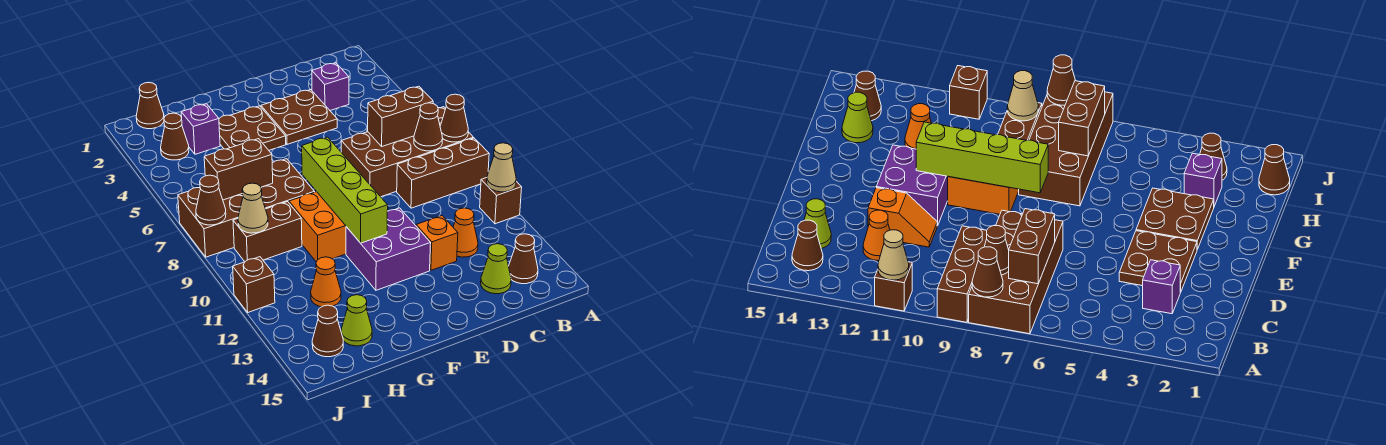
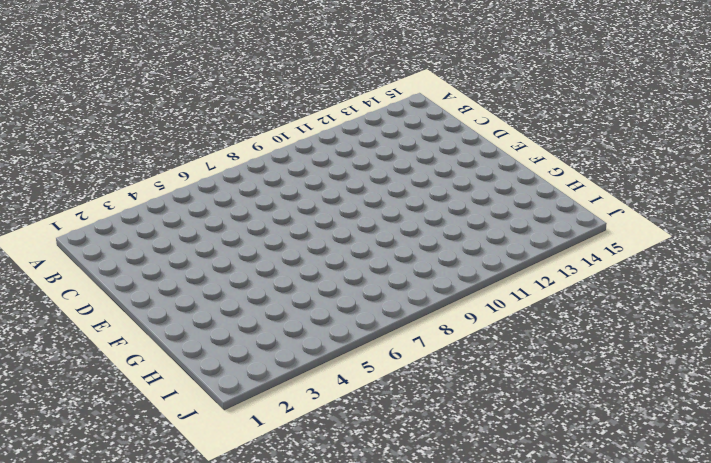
none -> brown brick A7:D8 level 1
none -> brown brick A9:C9 level 1
none -> brown brick A11 level 1

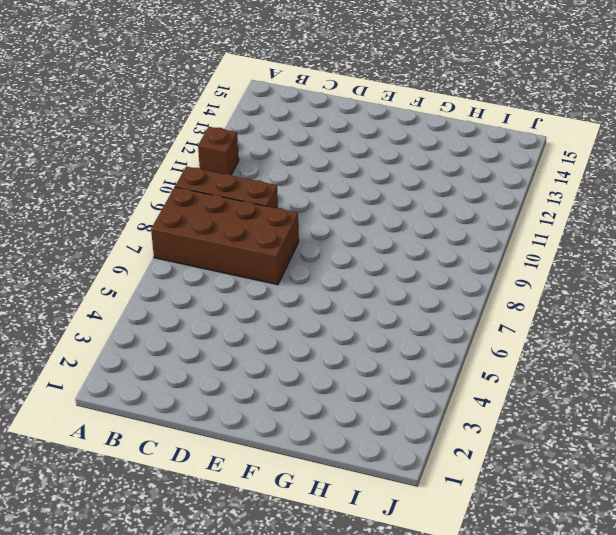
none -> brown cone B14 level 1
none -> purple brick C3 level 1
none -> orange cone C12 level 1

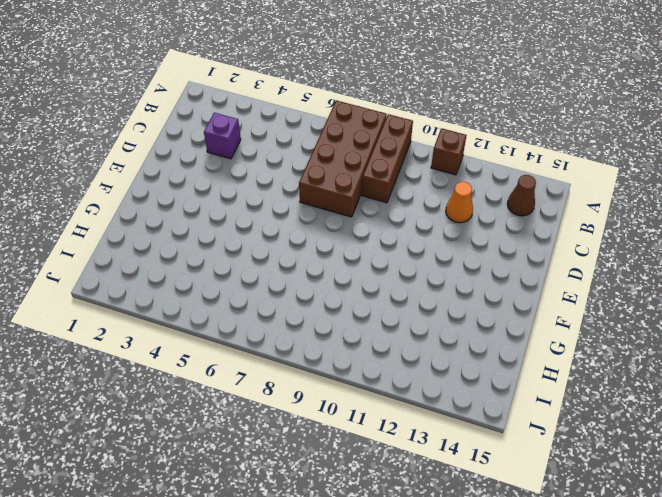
none -> lime cone C14 level 1
none -> brown plate D3:E4 level 1
none -> orange slope D11:D12 level 1 top 12

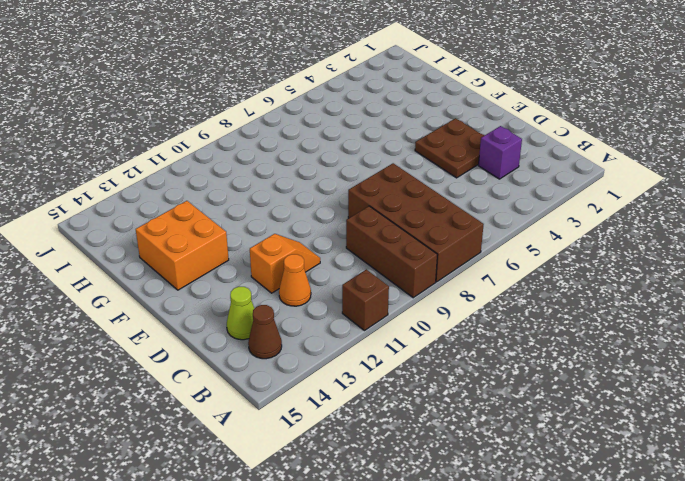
orange brick F13:G14 level 1 -> orange brick F9:G10 level 1
none -> purple brick E11:F12 level 1
none -> brown plate F3:G4 level 1
none -> brown brick G7:J8 level 1

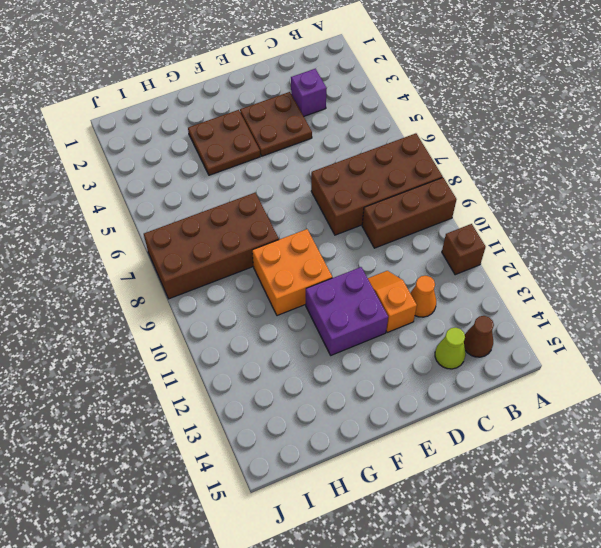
none -> purple brick H3 level 1
none -> brown brick H9:I9 level 1
none -> orange cone H12 level 1

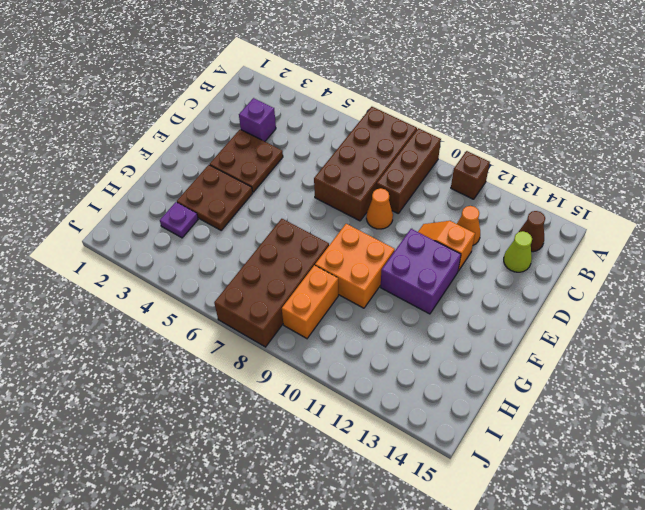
orange cone D9 level 1 -> orange cone H12 level 1
purple plate H3 level 1 -> purple brick H3 level 1
orange brick H9:I9 level 1 -> brown brick H9:I9 level 1
none -> lime cone H14 level 1
none -> brown cone I1 level 1
none -> brown cone I3 level 1

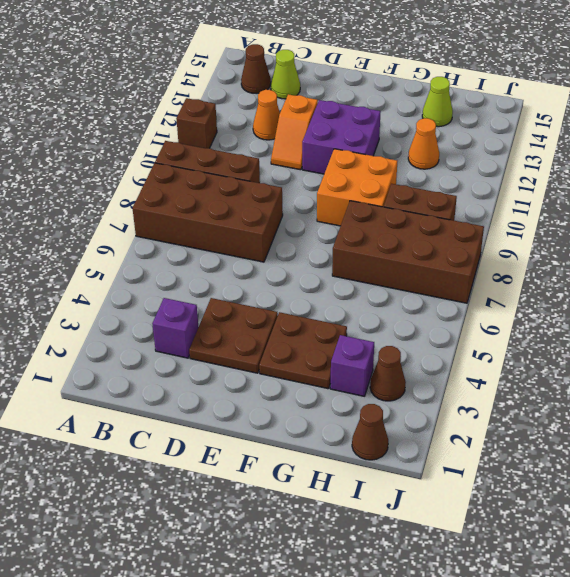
none -> brown cone I14 level 1
none -> brown brick J11 level 1
none -> brown cone A8 level 2

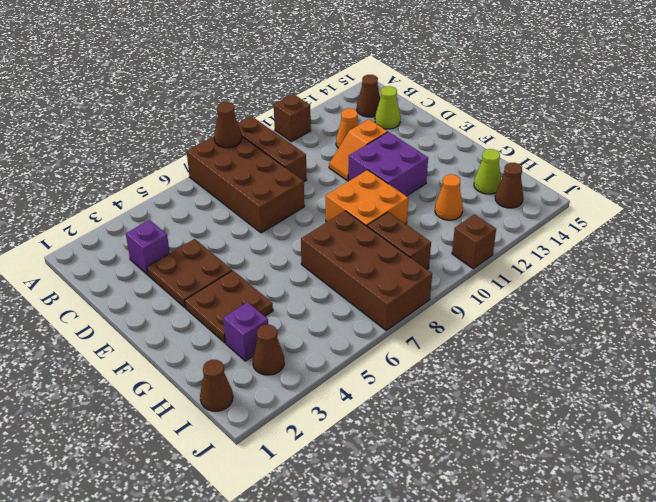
none -> tan cone A11 level 2
none -> brown brick B7:C7 level 2
none -> brown cone B8 level 2

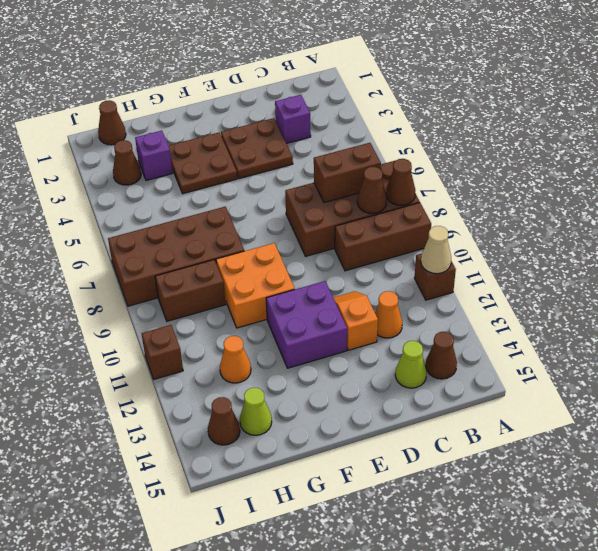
none -> lime brick F8:F11 level 2
none -> brown brick H7:I7 level 2
none -> tan cone I9 level 2

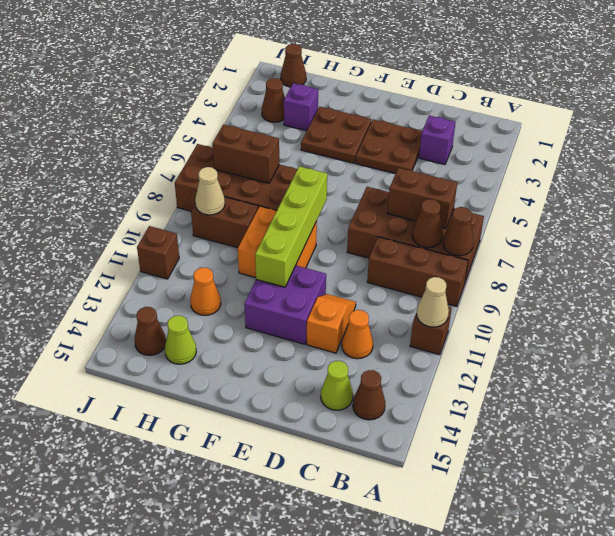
none -> brown cone J8 level 2

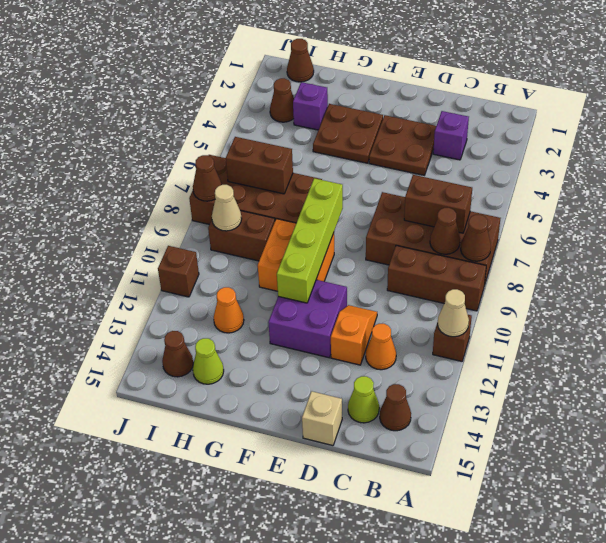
tan brick D15 level 1 -> none

